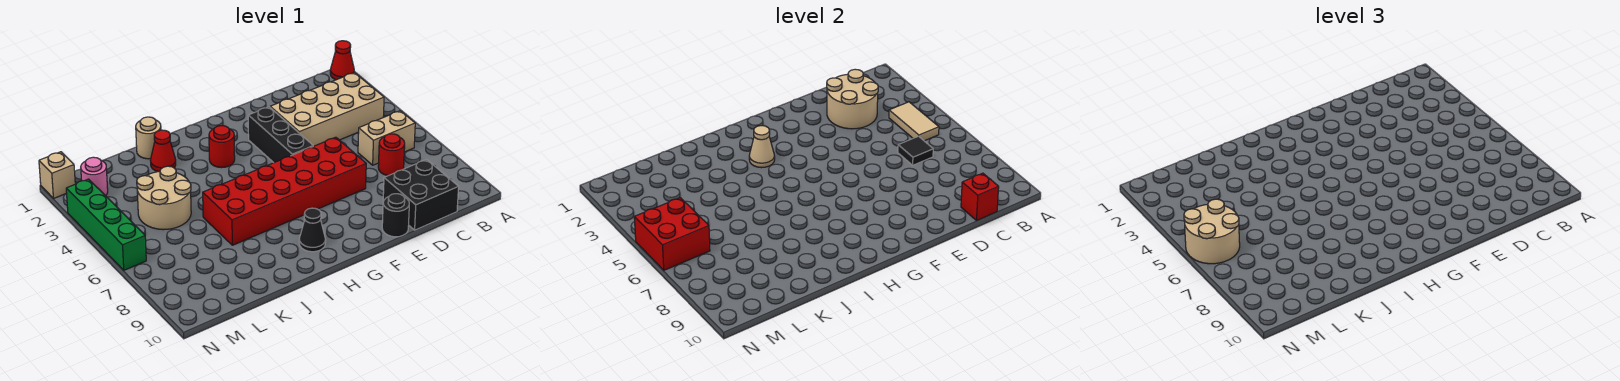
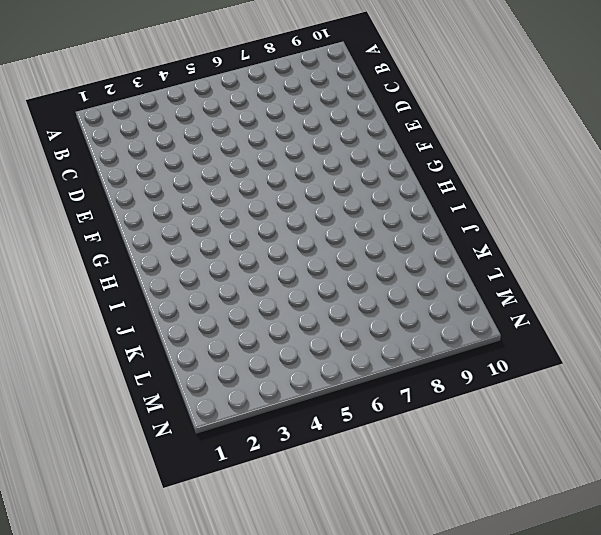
none -> red cone A1 level 1
none -> tan brick B3:E4 level 1
none -> tan brick B6:C6 level 1

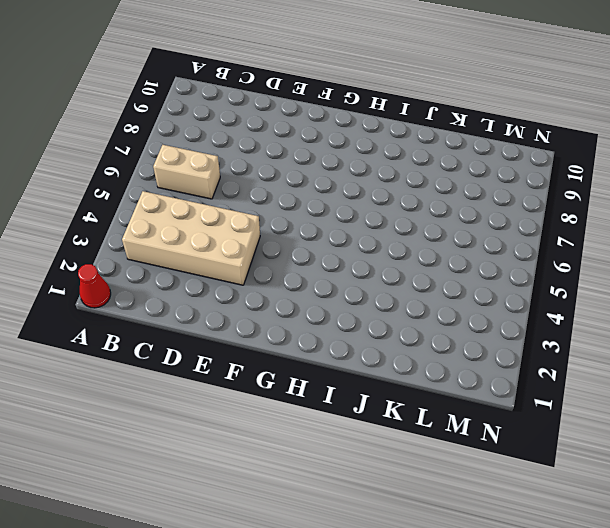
none -> red round brick C7 level 1
none -> black brick C9:D10 level 1
none -> red brick E6:J7 level 1

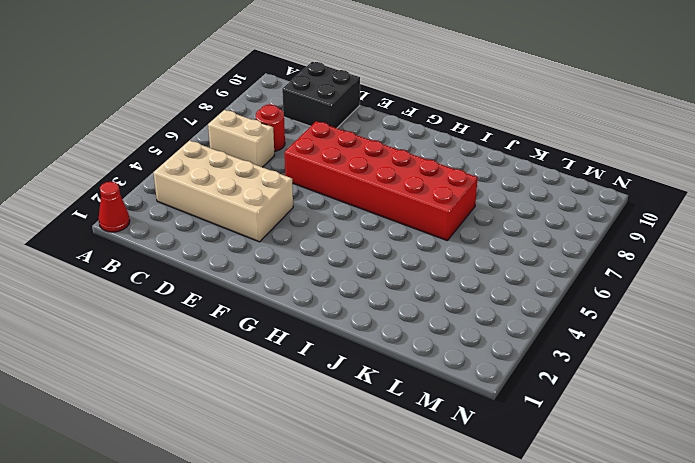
none -> black round brick E10 level 1
none -> black brick F3:F5 level 1
none -> red round brick H3 level 1

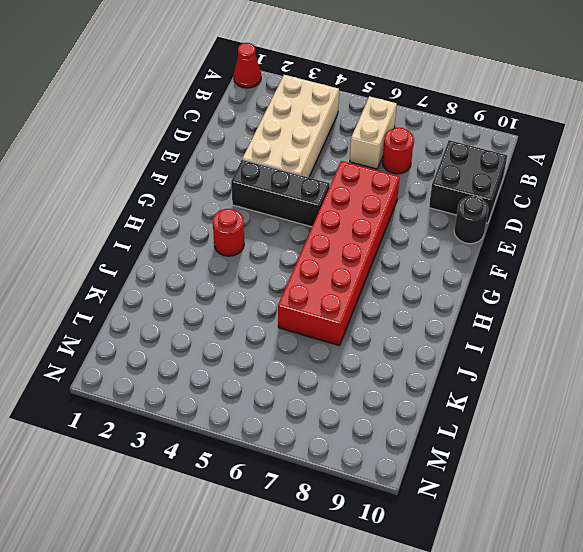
none -> black cone H9 level 1
none -> tan round brick J1 level 1
none -> red cone J2 level 1

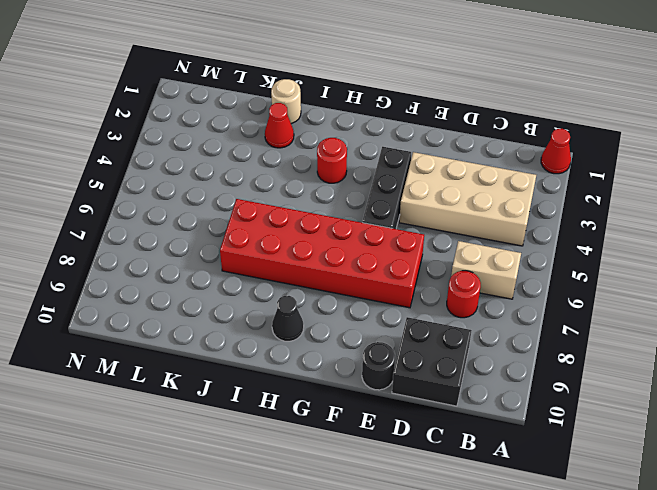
none -> tan round brick K4:L5 level 1
none -> pink round brick M2 level 1
none -> tan brick N1 level 1

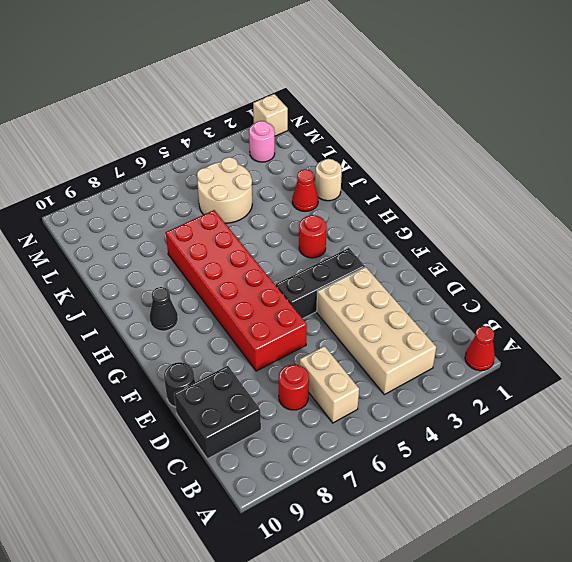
none -> green brick N3:N6 level 1
none -> tan tile B4:B5 level 2
none -> tan round brick C2:D3 level 2

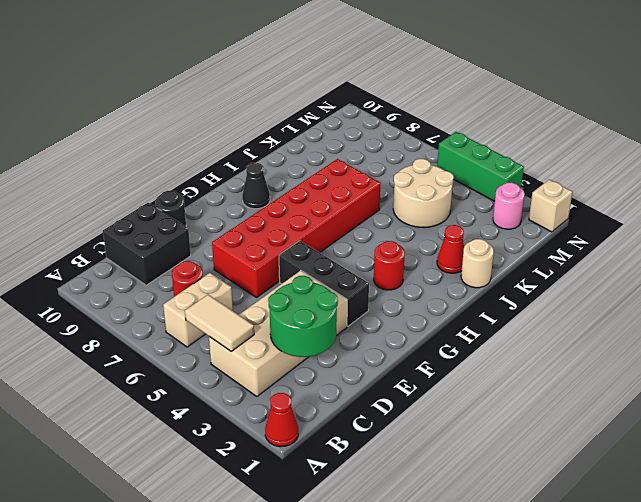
green round brick C2:D3 level 2 -> tan round brick C2:D3 level 2
green brick N3:N5 level 1 -> green brick N3:N6 level 1
none -> black tile C6 level 2
none -> red brick C10 level 2
none -> tan cone H3 level 2

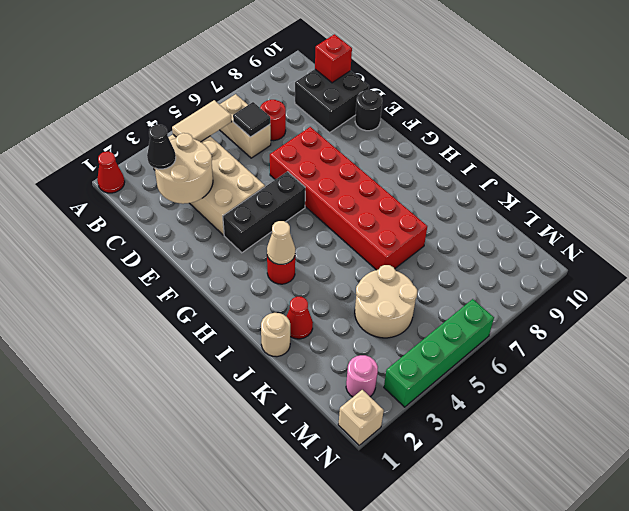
black cone C2 level 3 -> black cone H9 level 1
none -> red brick M5:N6 level 2
none -> tan round brick M5:N6 level 3

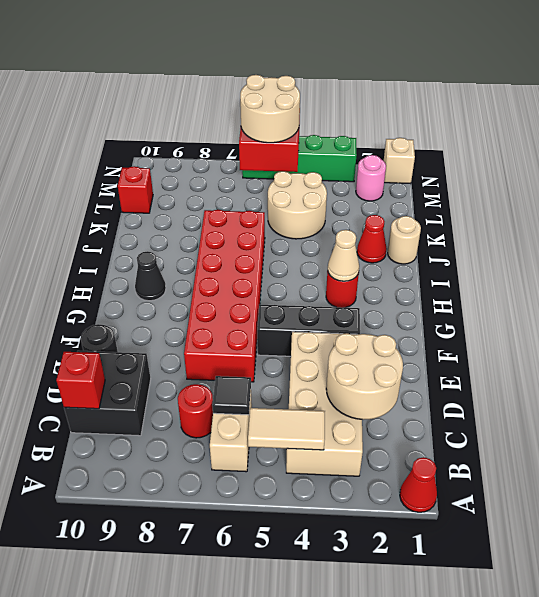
red brick L10 level 1 -> none

